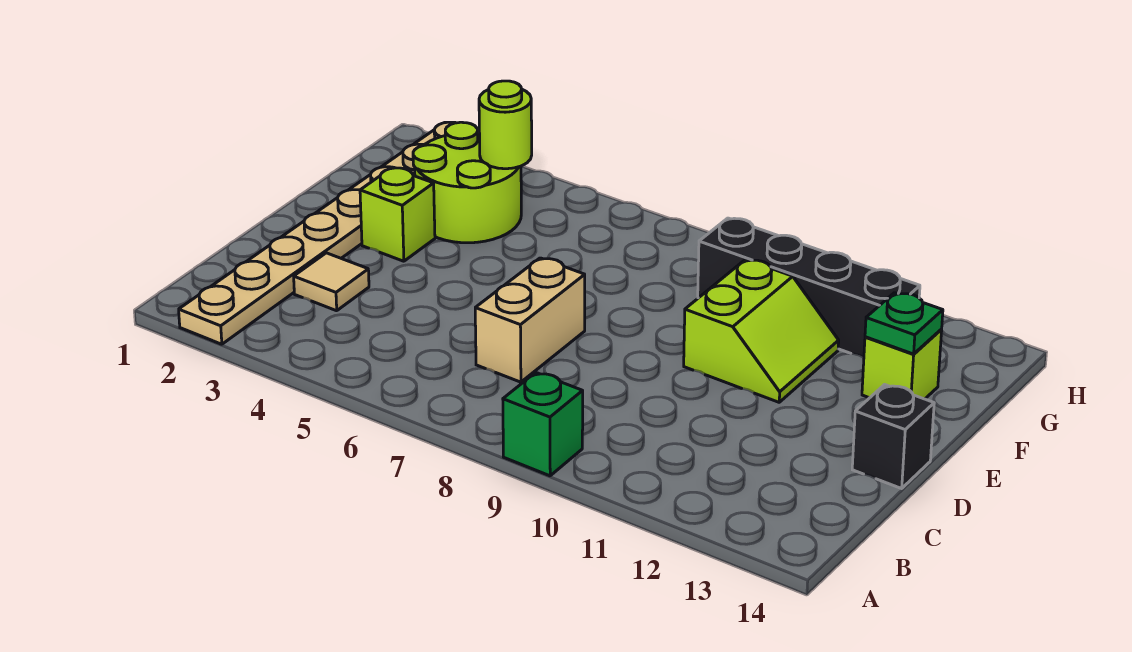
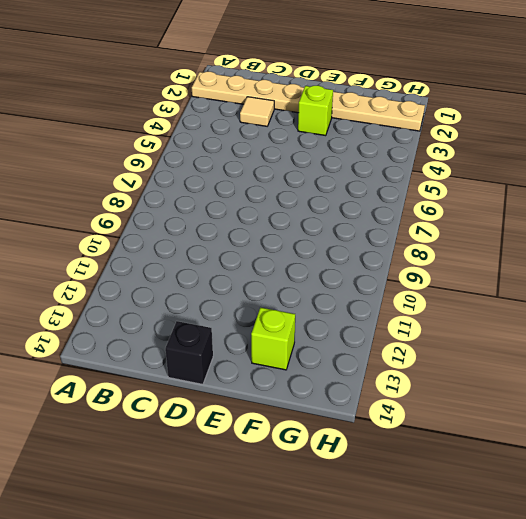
none -> green brick A9 level 1
none -> tan brick C7:D7 level 1
none -> lime slope E10:F11 level 1 top 10

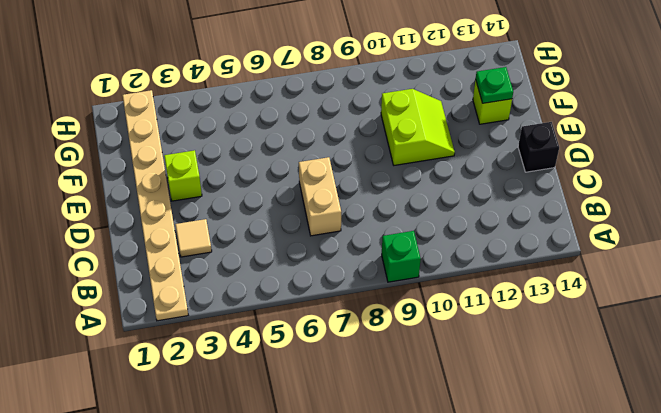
none -> lime round brick F3:G4 level 1
none -> black brick G9:G12 level 1
none -> lime round brick G4 level 2

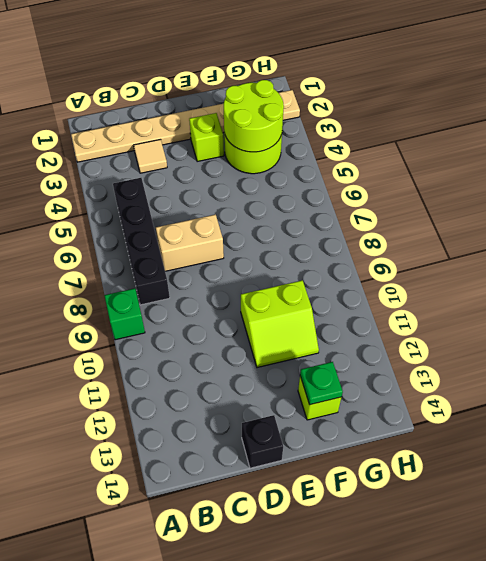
black brick B5:B8 level 1 -> black brick G9:G12 level 1
lime round brick F3:G4 level 2 -> lime round brick G4 level 2

